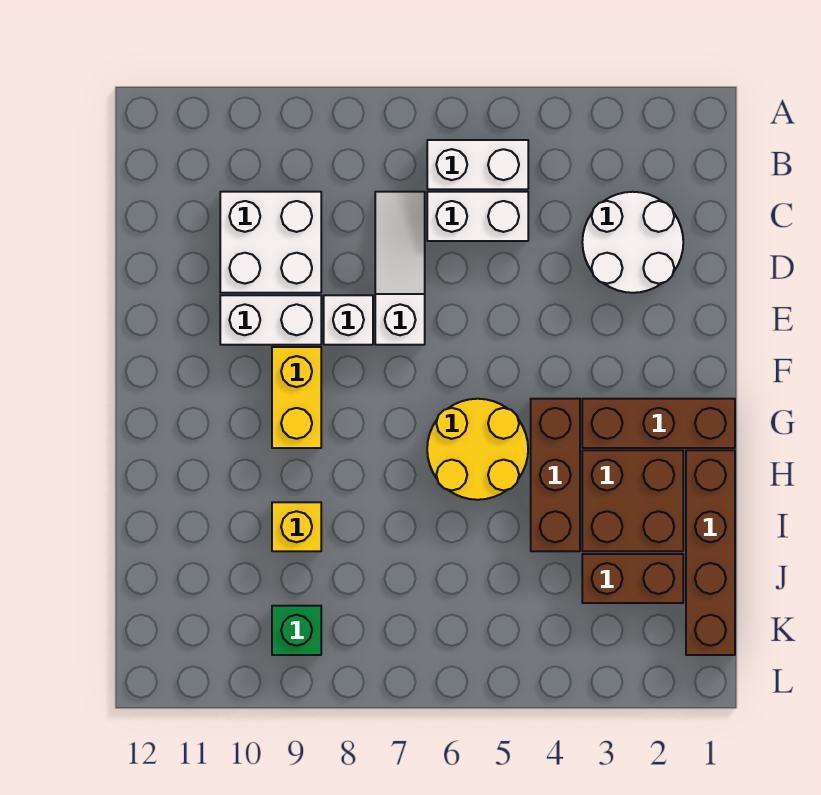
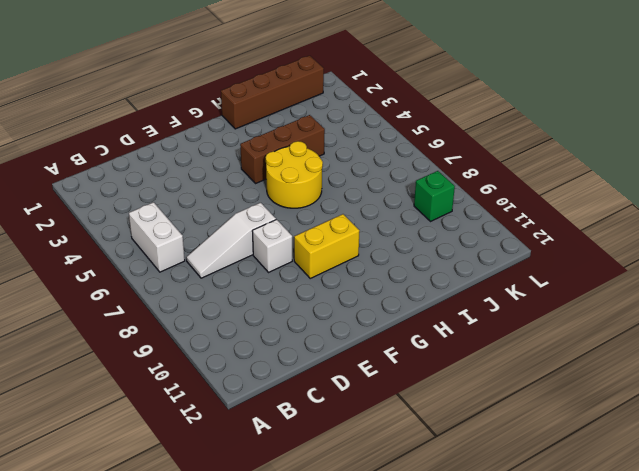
none -> white round brick C2:D3 level 1
none -> white brick C5:C6 level 1
none -> white brick C9:D10 level 1

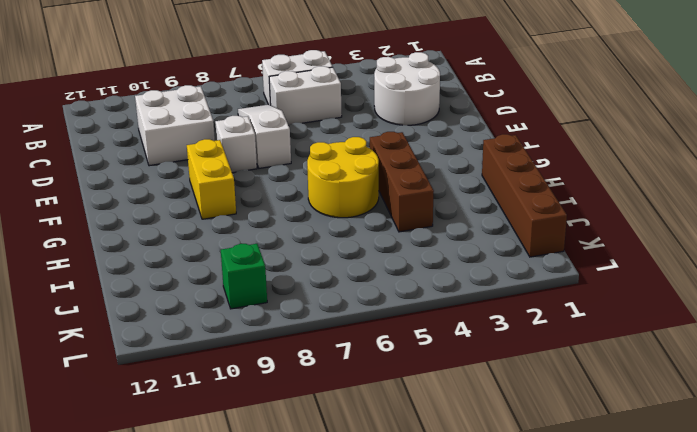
none -> white brick E9:E10 level 1
none -> brown brick G1:G3 level 1
none -> brown brick H2:I3 level 1

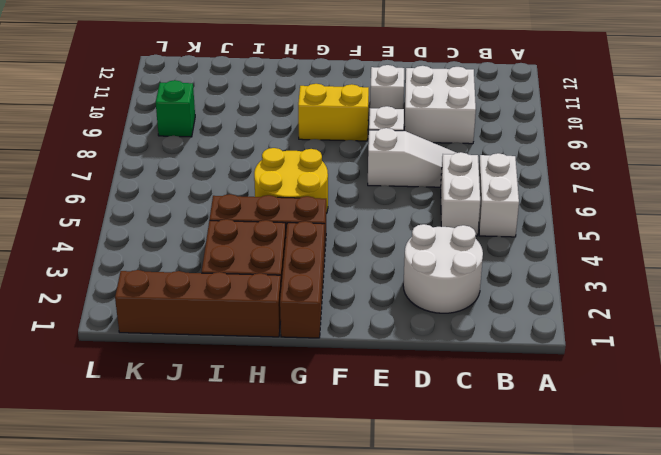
white brick E10 level 1 -> white brick E9:E10 level 1
none -> yellow brick I9 level 1
none -> brown brick J2:J3 level 1

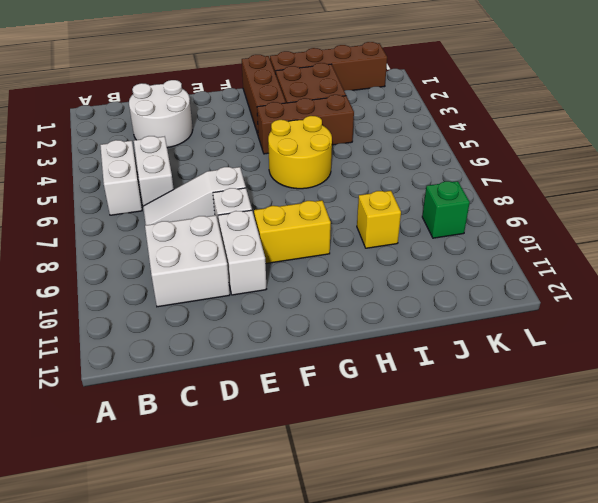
none -> brown brick J2:J3 level 1

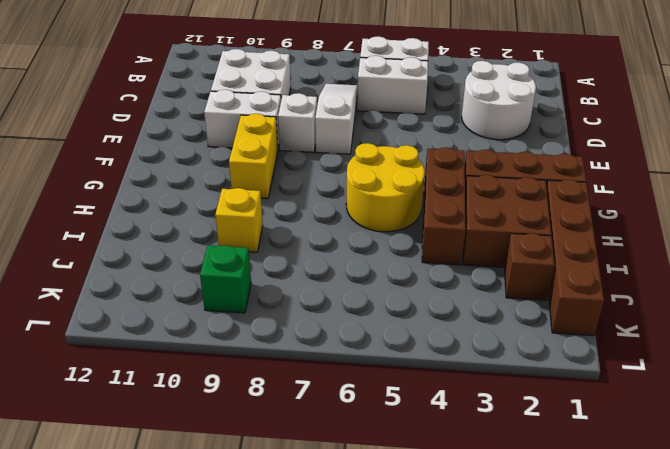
brown brick J2 level 1 -> brown brick J2:J3 level 1

